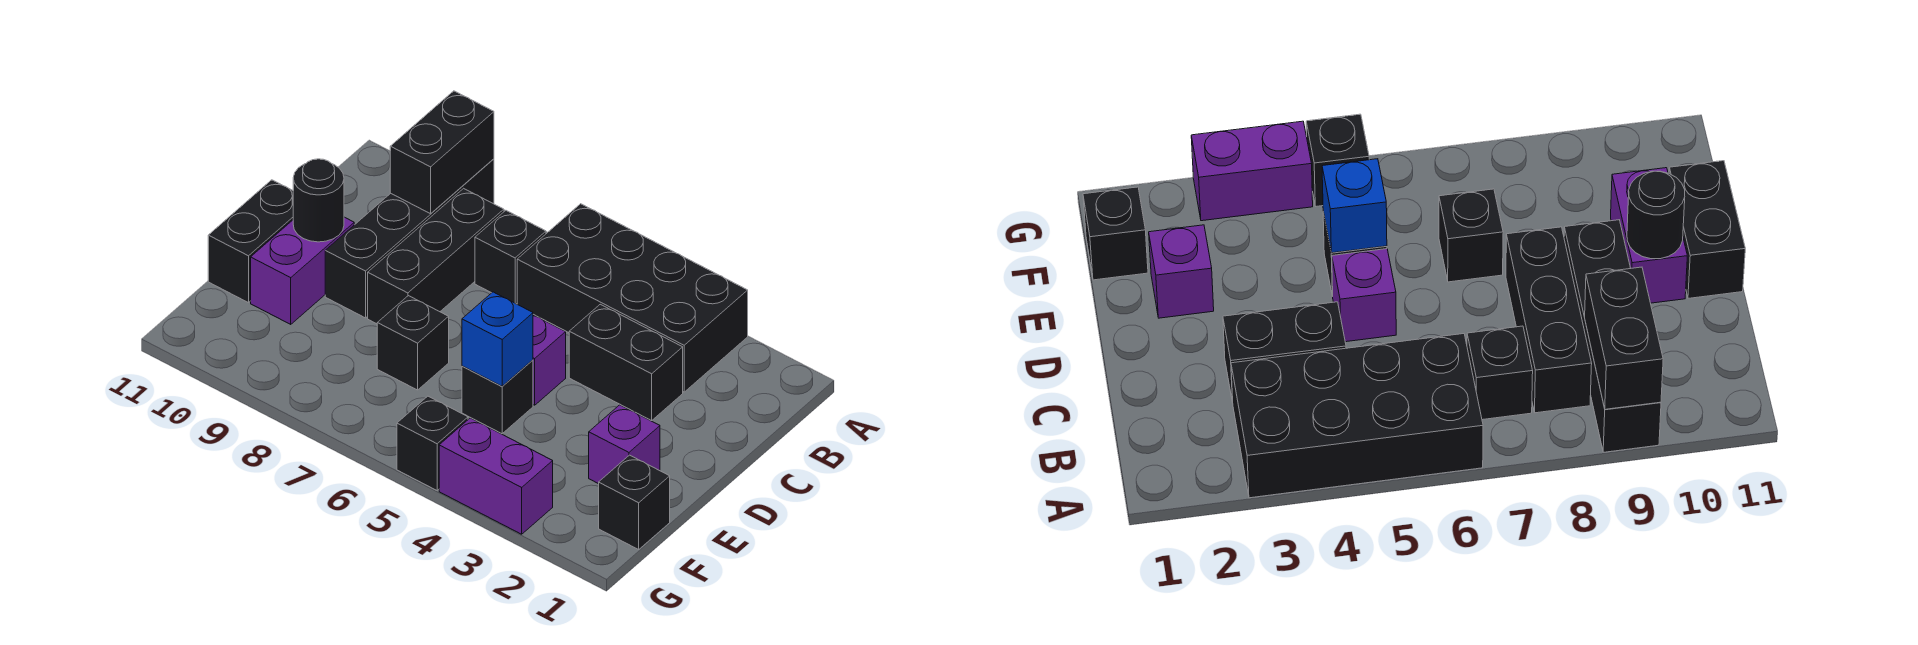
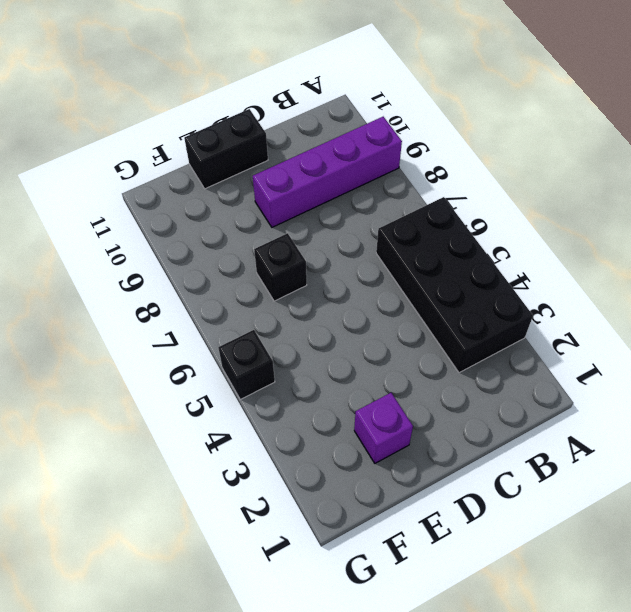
purple brick A9:D9 level 1 -> black brick A9:D9 level 1
none -> black brick B7 level 1
none -> black brick B8:D8 level 1
none -> black brick C3:C4 level 1

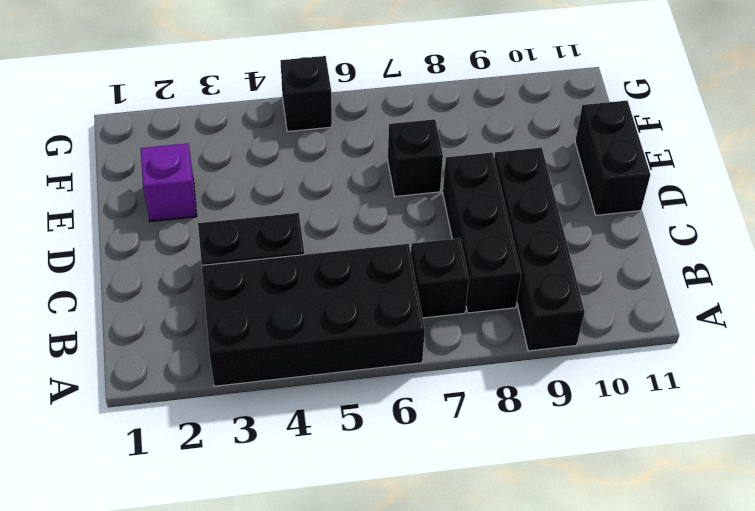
none -> purple brick D5 level 1
none -> purple brick D10:E10 level 1
none -> black brick E5 level 1

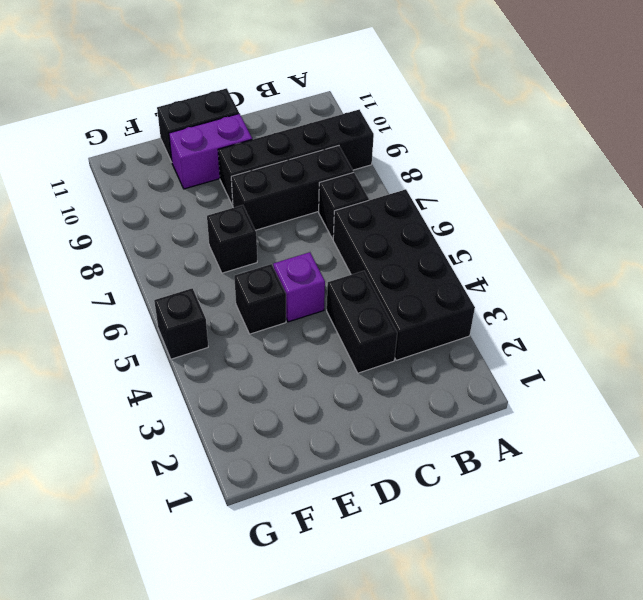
none -> purple brick E2 level 1
none -> black brick F1 level 1
none -> purple brick G3:G4 level 1

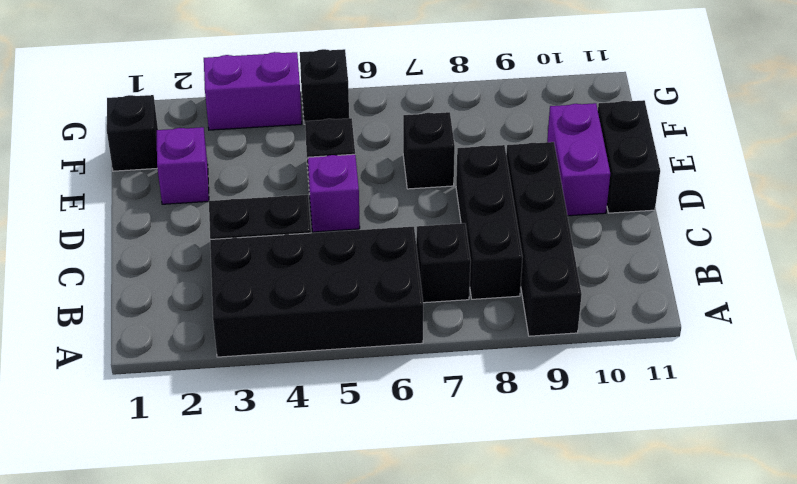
none -> black brick A9:B9 level 2
none -> black round brick D10 level 2
none -> blue brick E5 level 2

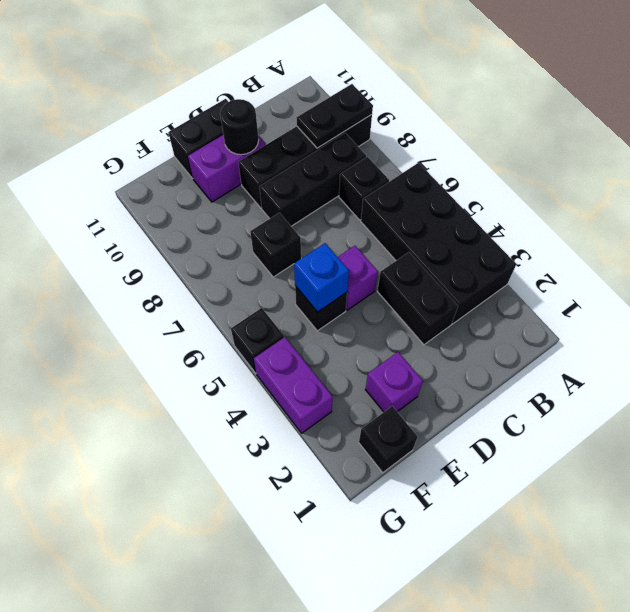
black plate A9:B9 level 2 -> black brick A9:B9 level 2

